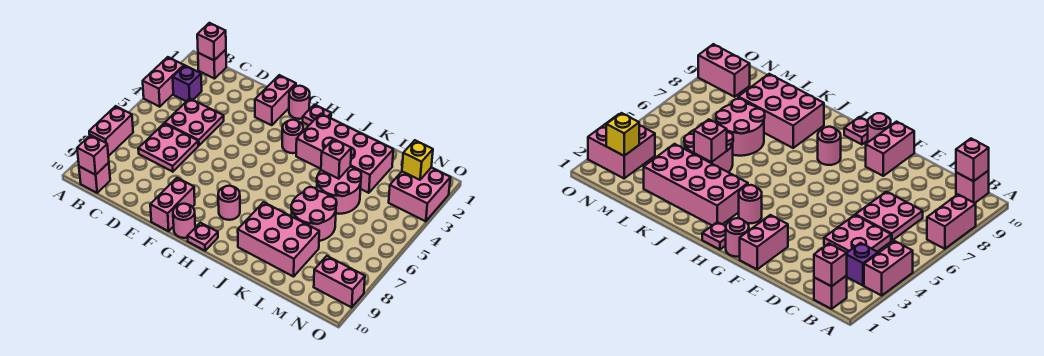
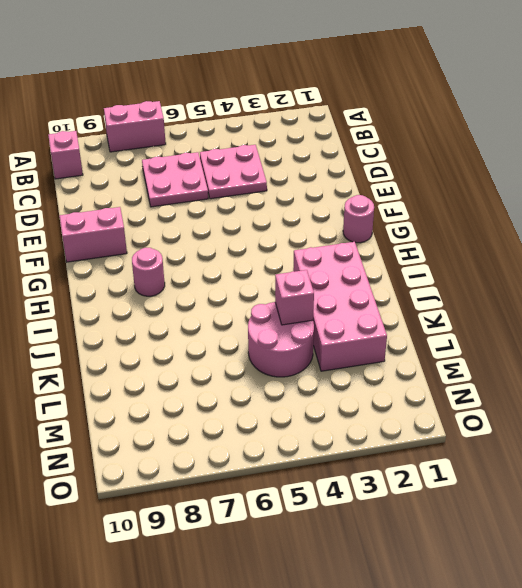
none -> pink brick A3:A4 level 1
none -> pink brick B1 level 1
none -> purple brick B3 level 1

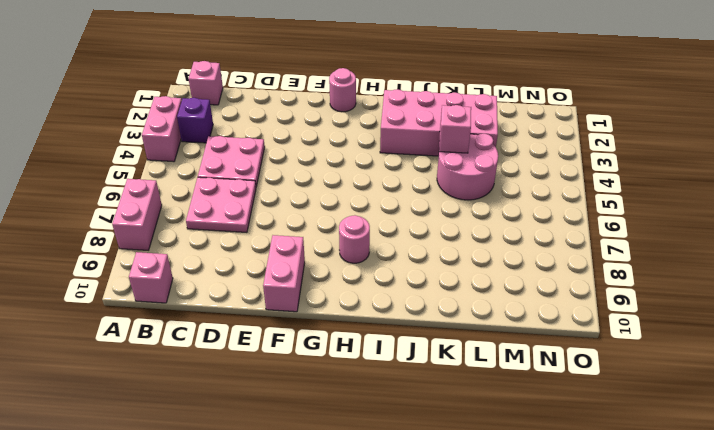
none -> pink brick F1:F2 level 1
none -> pink round brick G10 level 1
none -> pink plate H1 level 1

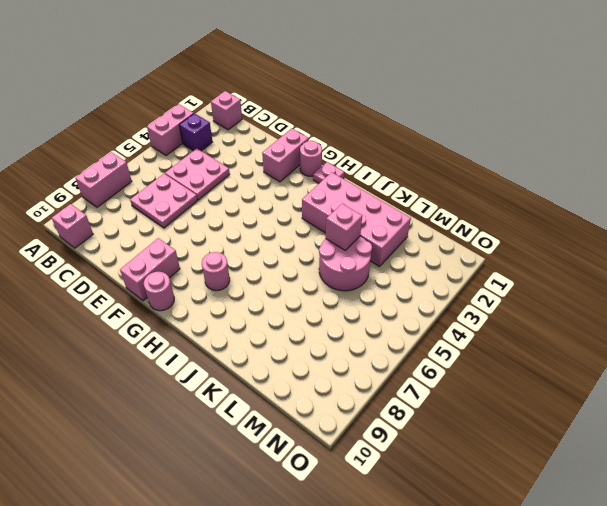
none -> pink round brick H3 level 1
none -> pink plate H10 level 1
none -> pink brick J8:L9 level 1

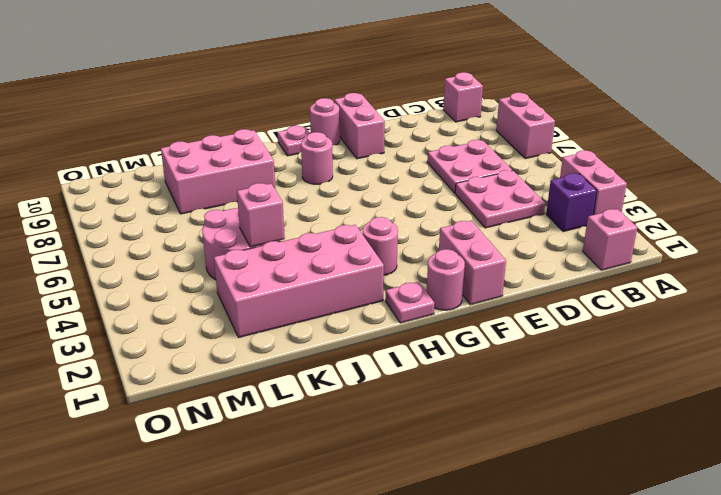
none -> pink round brick K6:L7 level 1
none -> pink brick N2:O3 level 1
none -> pink brick N9:O9 level 1

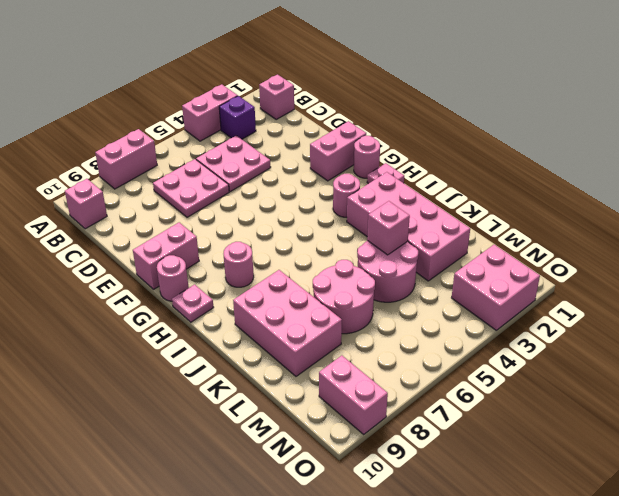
none -> pink brick B1 level 2
none -> pink brick B10 level 2
none -> yellow brick N2 level 2

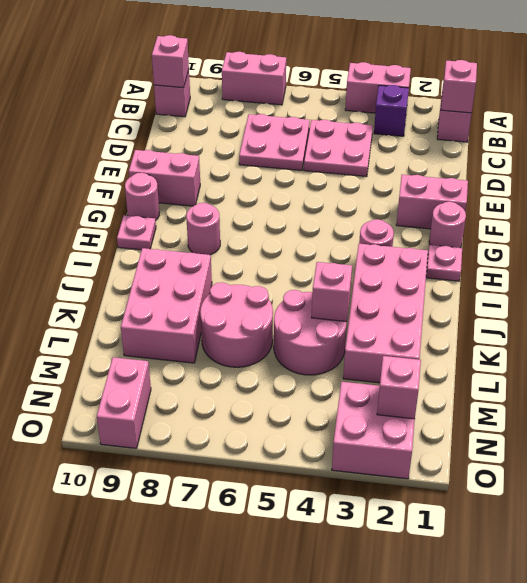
pink brick N2 level 2 -> yellow brick N2 level 2

